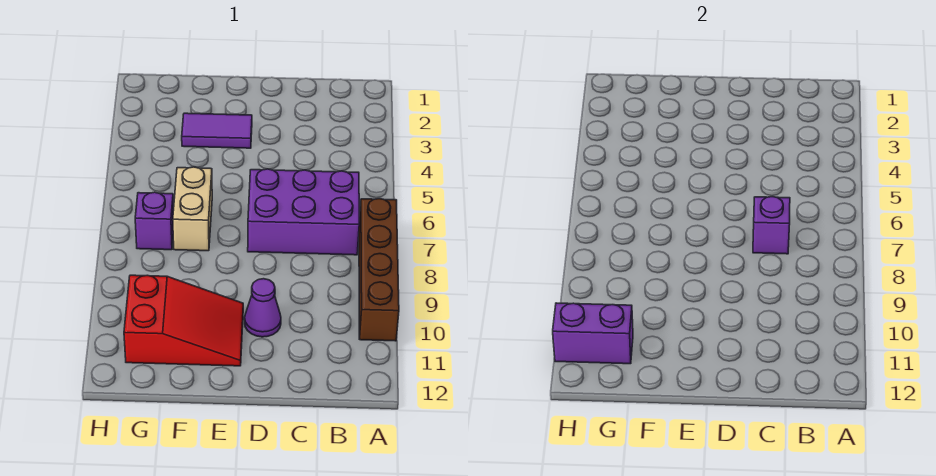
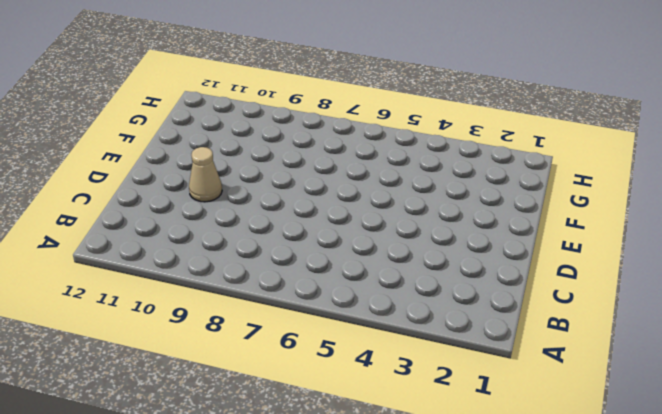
tan cone D10 level 1 -> purple cone D10 level 1
none -> brown brick A7:A10 level 1
none -> purple brick B6:D7 level 1

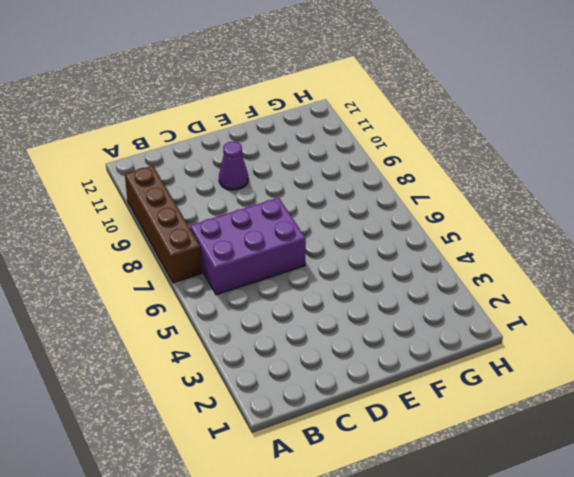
none -> purple tile E3:F3 level 1
none -> red slope E10:G11 level 1 top G

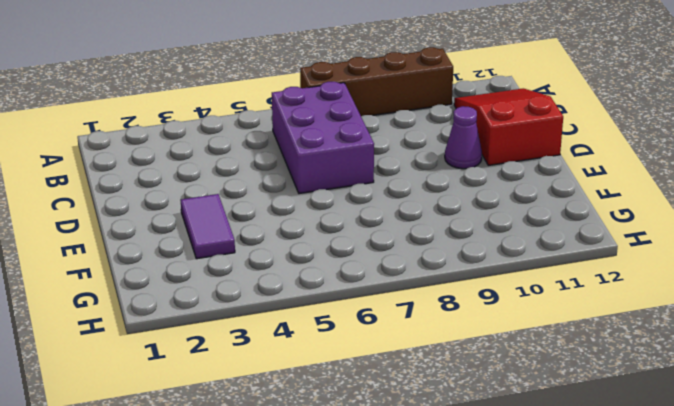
red slope B11:D12 level 1 top D -> red slope E10:G11 level 1 top G
none -> tan brick F6:F7 level 1
none -> purple brick G7 level 1

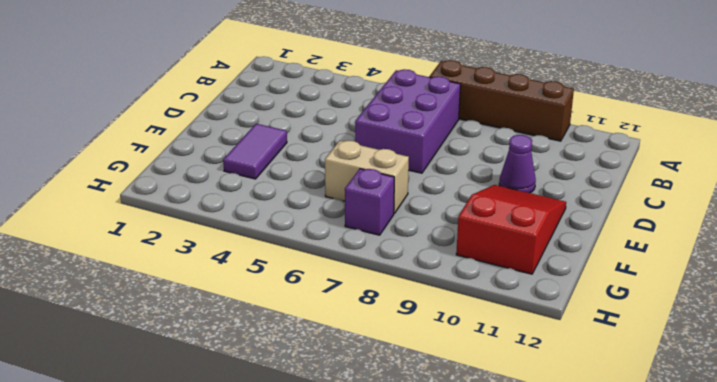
none -> purple brick C7 level 2
none -> purple brick G11:H11 level 2

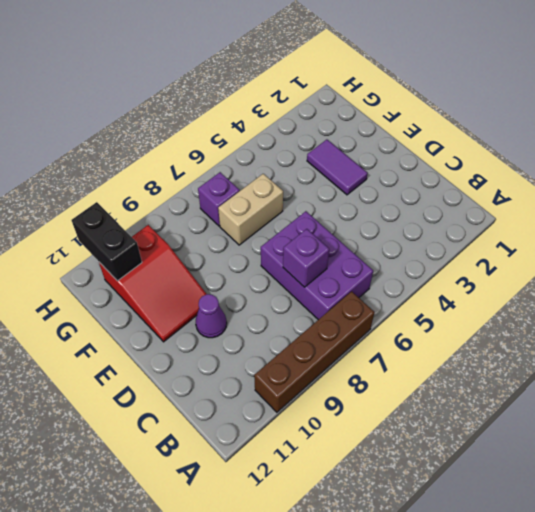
black brick G11:H11 level 2 -> purple brick G11:H11 level 2

